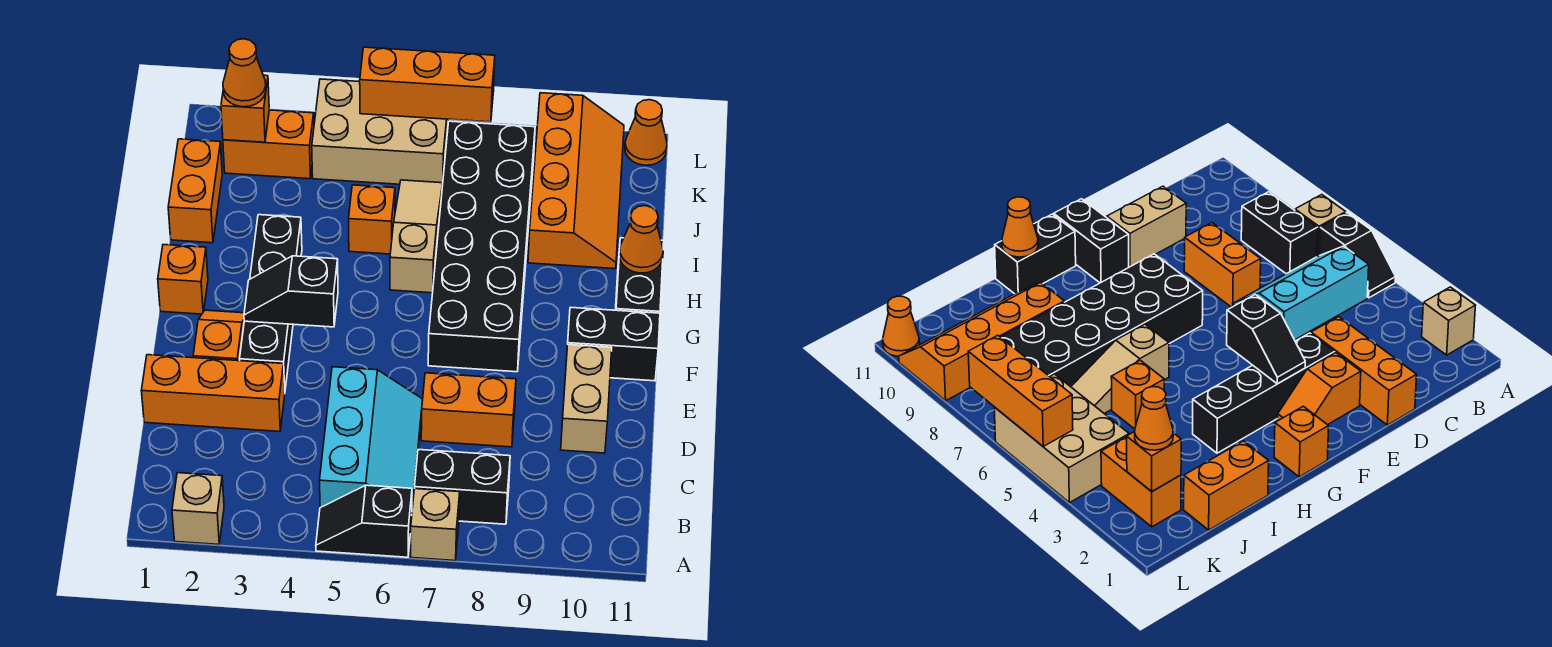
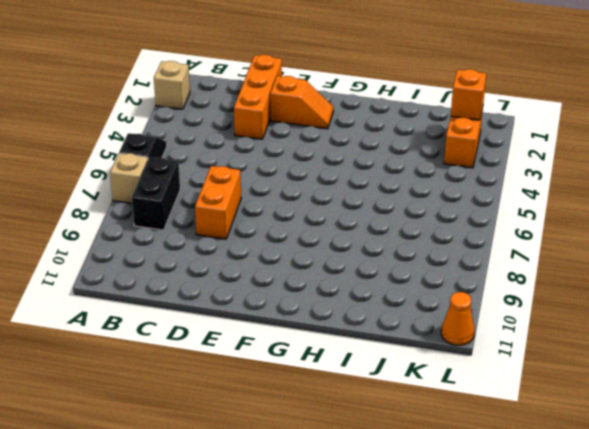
none -> cyan slope B5:D6 level 1 top 5
none -> tan brick D10:E10 level 1
none -> black brick E3:H3 level 1

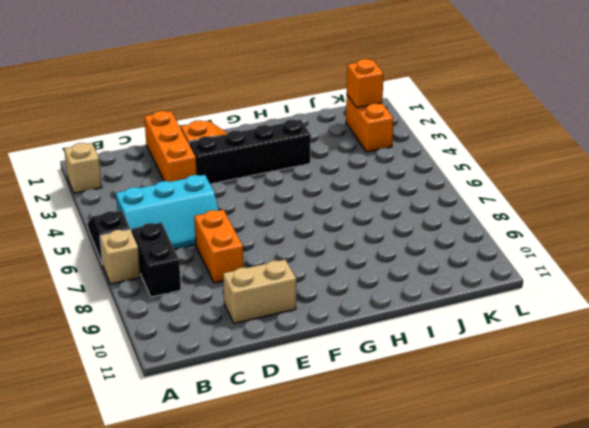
none -> black brick F7:K8 level 1
none -> black brick F10:F11 level 1
none -> orange brick G1 level 1

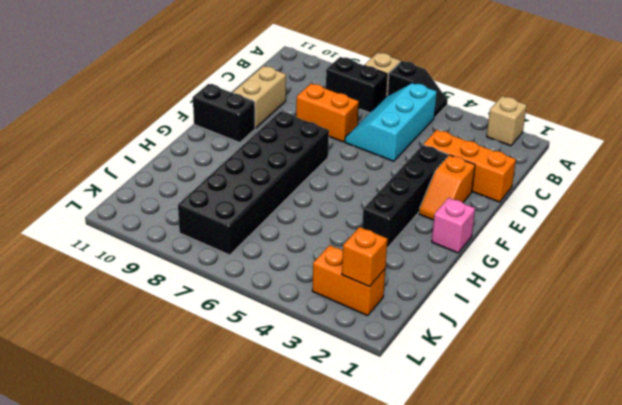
pink brick G1 level 1 -> orange brick G1 level 1
none -> black brick G11:H11 level 1
none -> tan slope H6:J6 level 1 top H
none -> orange brick I1:J1 level 1

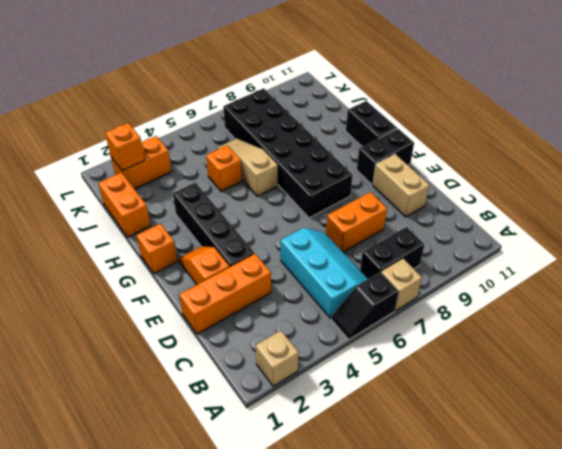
none -> orange slope I9:L10 level 1 top 9
none -> tan brick K4:L6 level 1
none -> orange cone L11 level 1

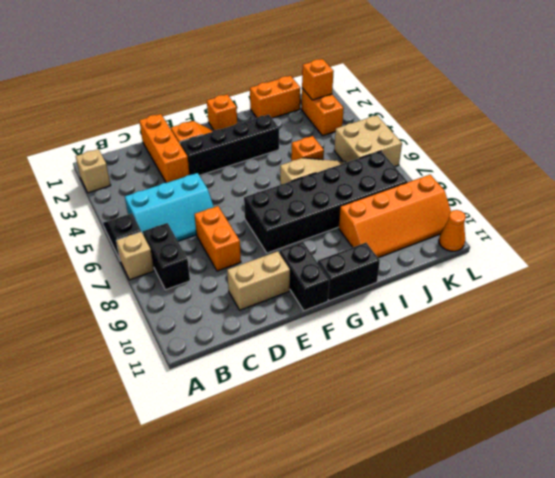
tan brick K5:L6 level 1 -> tan brick K4:L6 level 1
none -> black slope F3:F4 level 2 top 4
none -> orange cone H11 level 2
none -> orange brick L5:L7 level 2

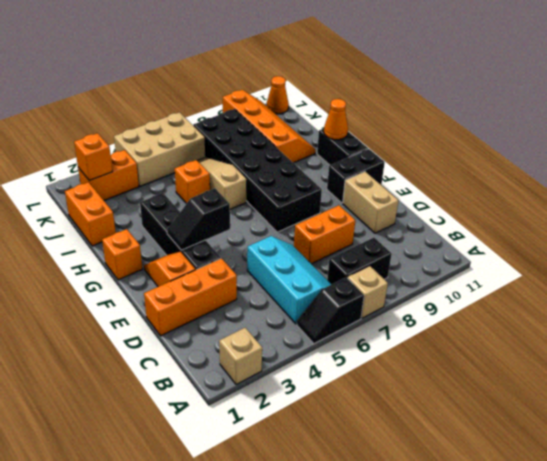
none -> orange brick L5:L7 level 2
none -> orange cone K2 level 3

